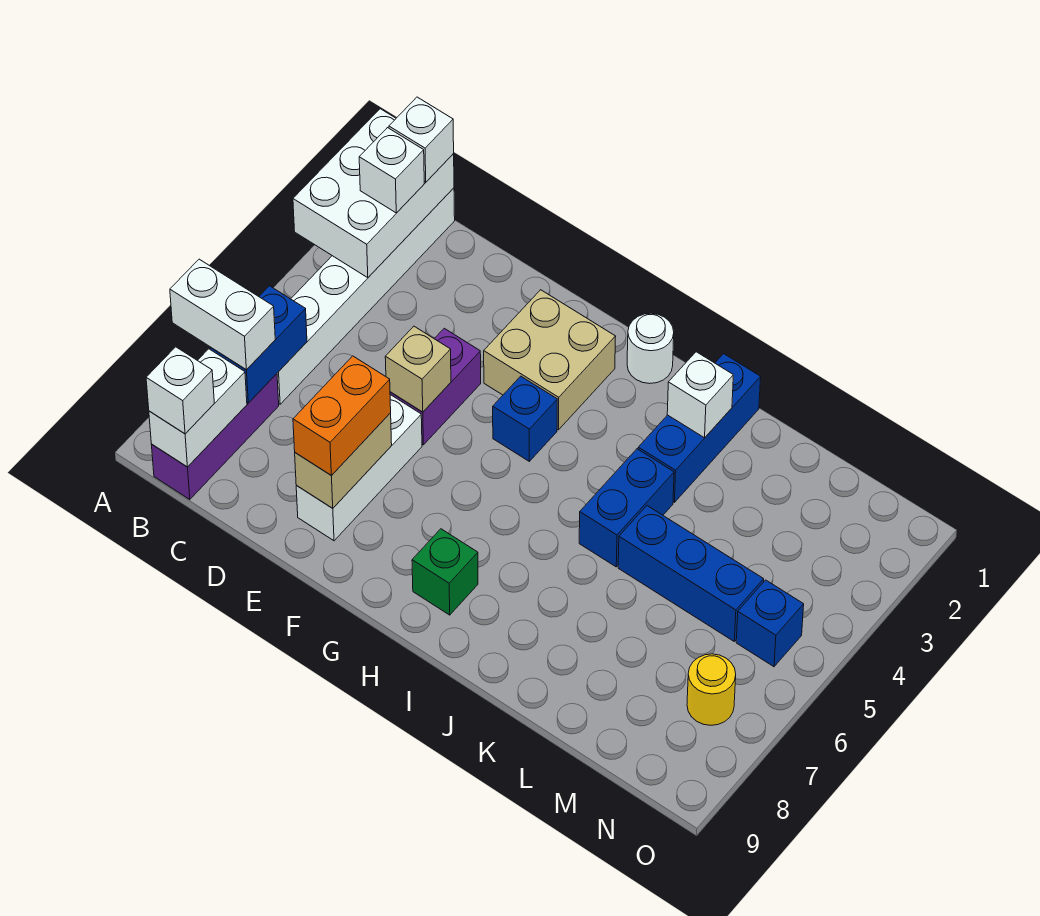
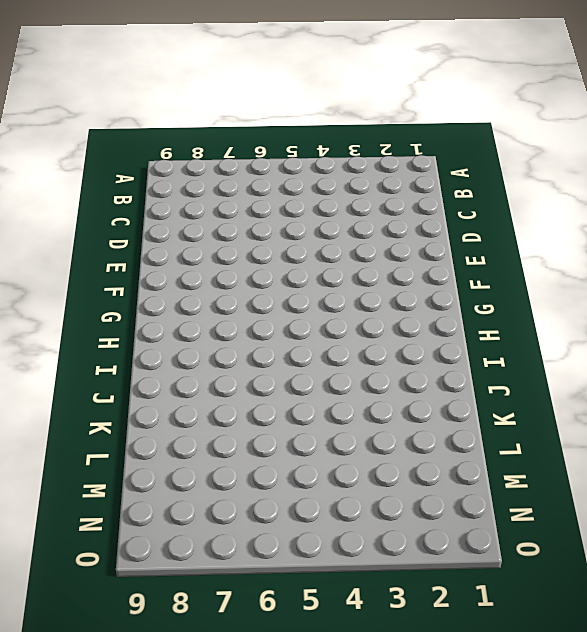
none -> white brick B1:B6 level 1
none -> purple brick B7:B9 level 1
none -> purple brick E4:E5 level 1

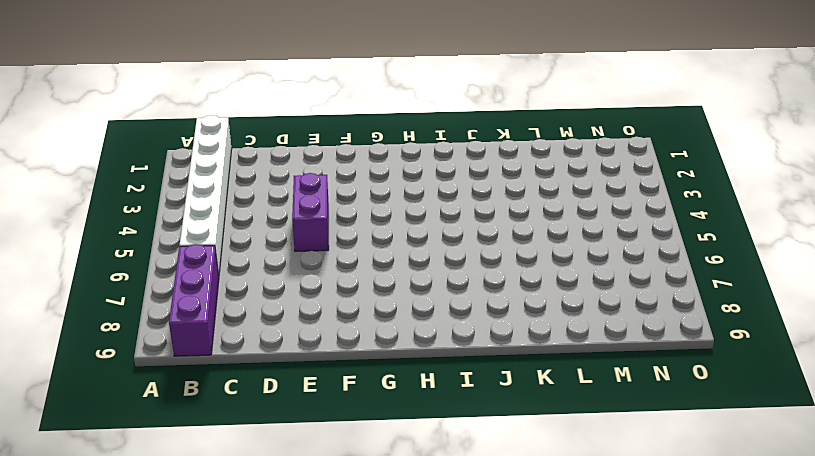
none -> white brick E6:E8 level 1
none -> tan brick F2:G3 level 1
none -> blue brick G4 level 1

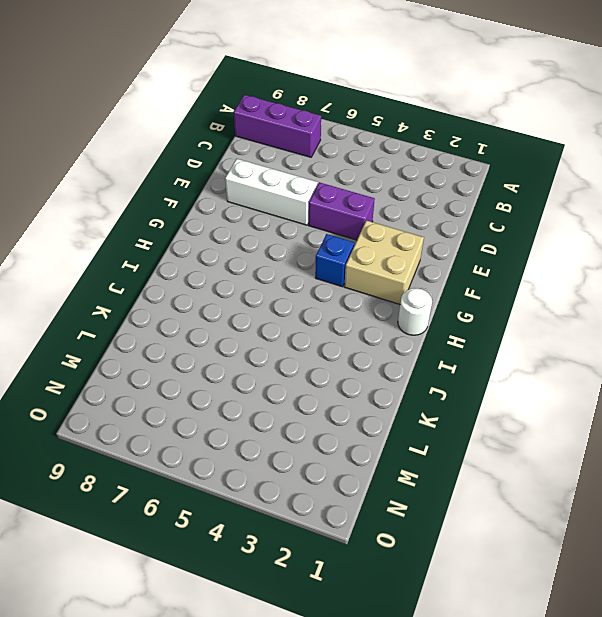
none -> white brick B1:B6 level 1
none -> green brick H8 level 1
none -> blue brick J1:J3 level 1

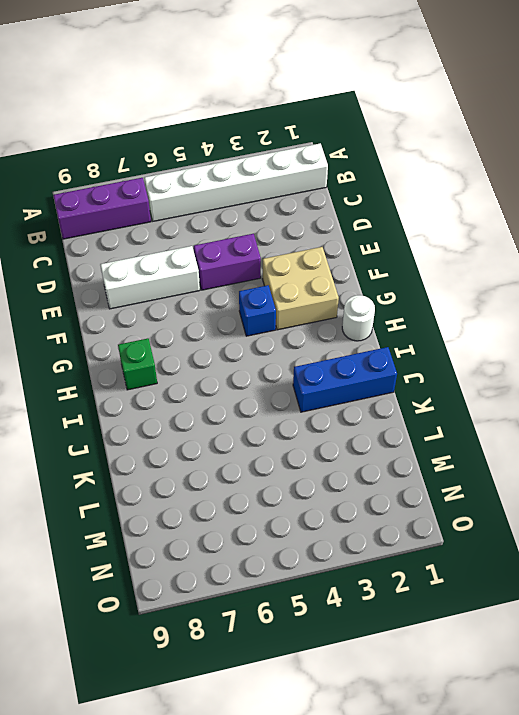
none -> blue brick J4:J5 level 1
none -> blue brick K5:M5 level 1
none -> blue brick N5 level 1

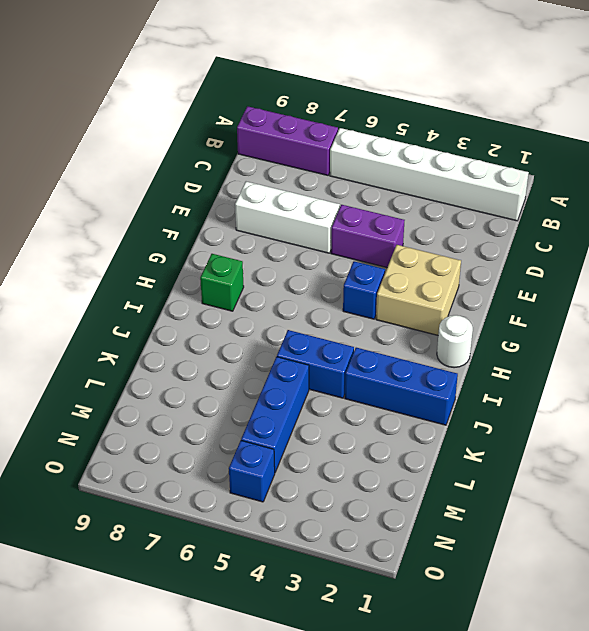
none -> yellow round brick N7 level 1
none -> white brick A1:B3 level 2
none -> blue brick B6:B7 level 2

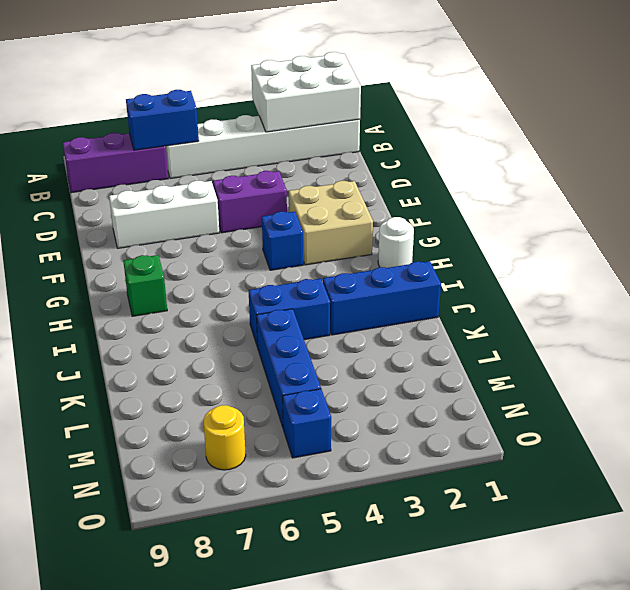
none -> white brick B8:B9 level 2
none -> tan brick E5 level 2
none -> tan brick E7:E8 level 2

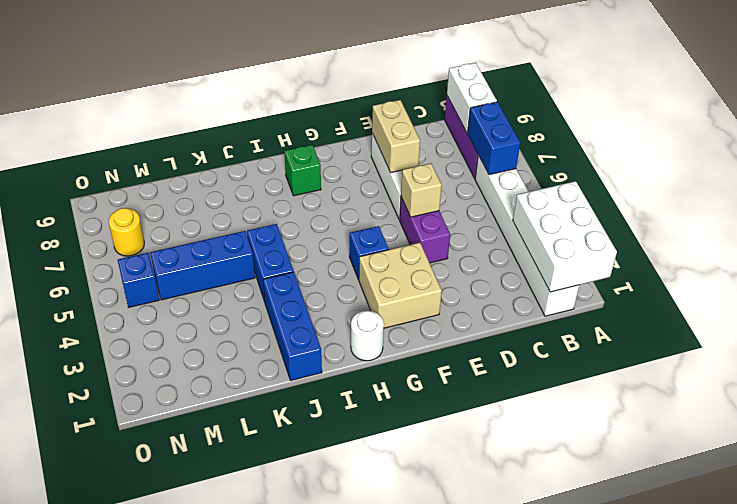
none -> white brick J2 level 2
none -> white brick A7:B7 level 3
none -> white brick B1 level 3

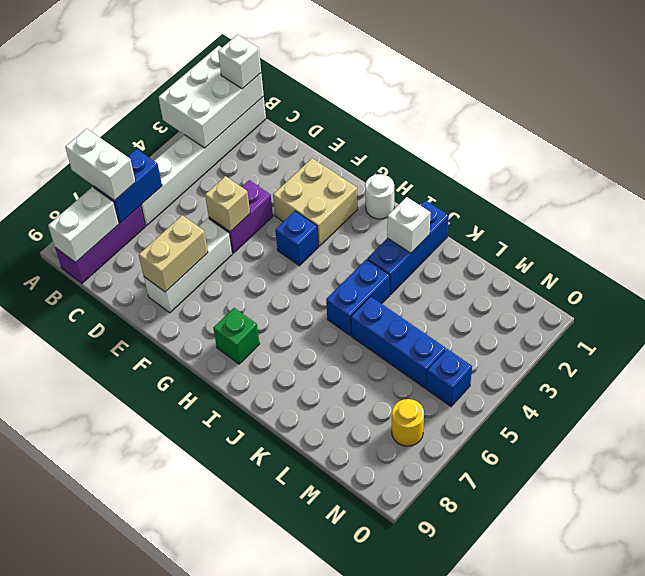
none -> white brick B2 level 3
none -> white brick B9 level 3
none -> orange brick E7:E8 level 3

